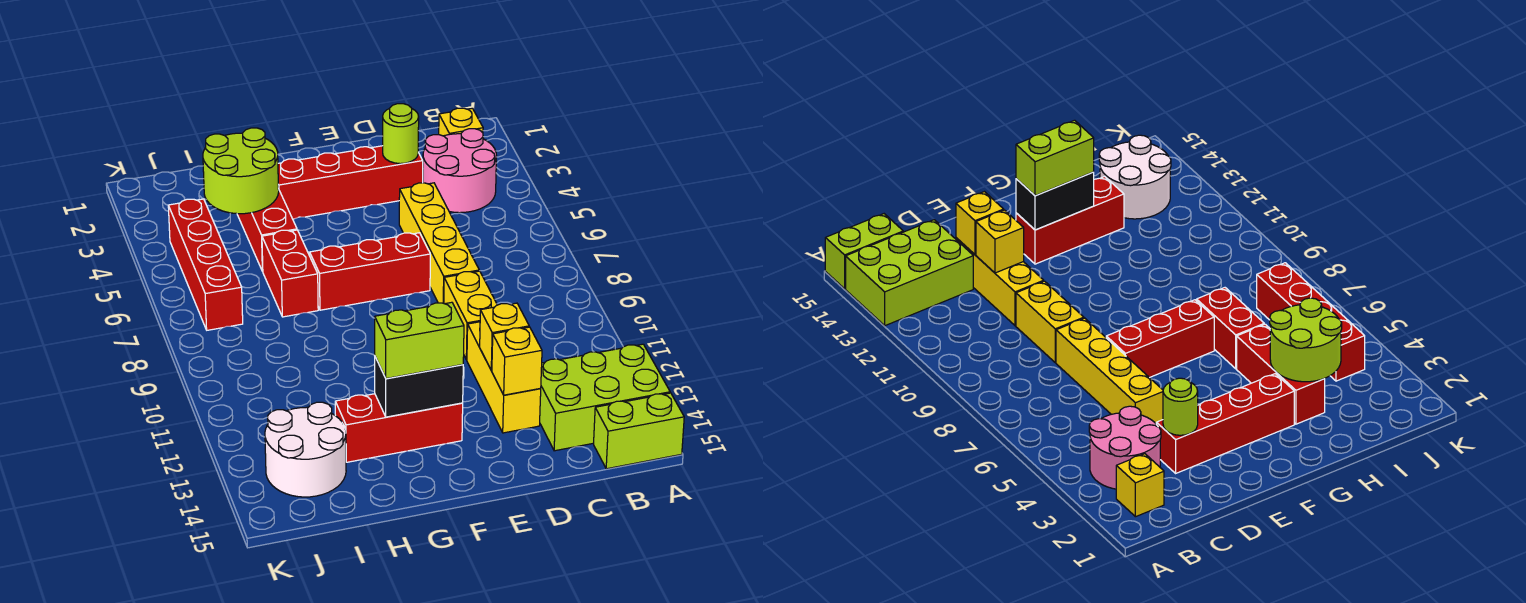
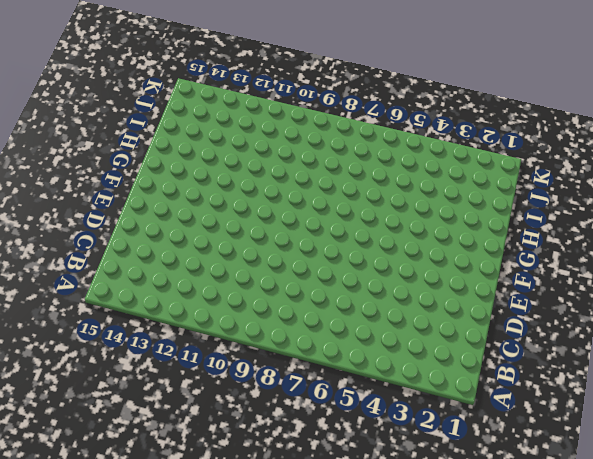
none -> lime brick A13:C14 level 1
none -> lime brick A15:B15 level 1
none -> yellow brick B2 level 1

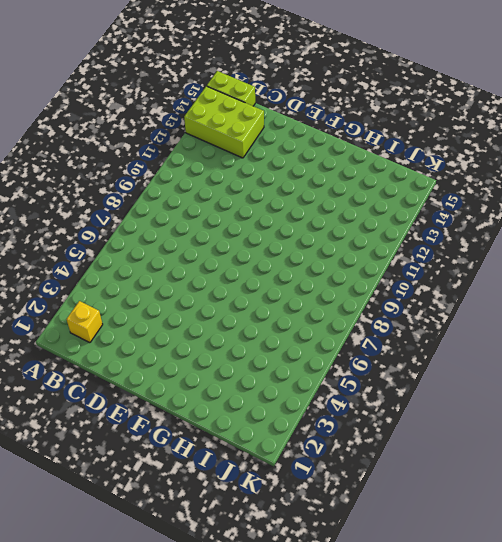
none -> pink round brick B3:C4 level 1
none -> red brick D3:G3 level 1
none -> yellow brick D5:D8 level 1

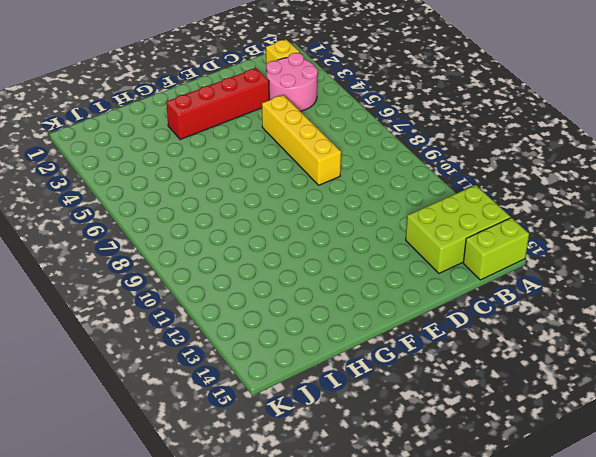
none -> yellow brick D9:D10 level 1
none -> yellow brick D11:D13 level 1
none -> red brick E7:G7 level 1

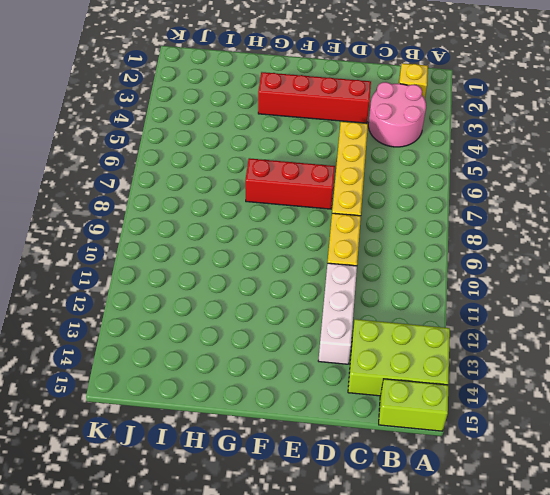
white brick D11:D13 level 1 -> yellow brick D11:D13 level 1
none -> red brick F13:H13 level 1
none -> red brick H3:H5 level 1
none -> red brick H6:H7 level 1

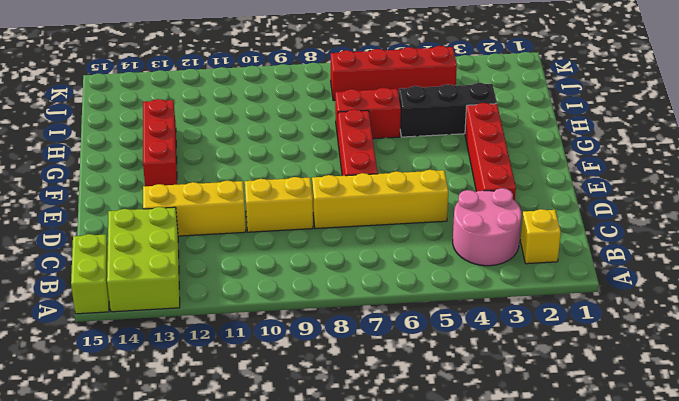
black brick H3:H5 level 1 -> red brick H3:H5 level 1
none -> white round brick I13:J14 level 1
none -> lime round brick D3 level 2
none -> yellow brick D12 level 2

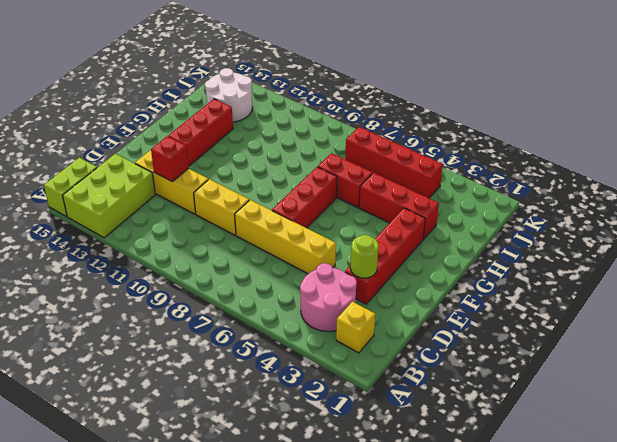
red brick D12 level 2 -> yellow brick D12 level 2
none -> yellow brick D13 level 2
none -> black brick F13:G13 level 2
none -> lime round brick H3:I4 level 2

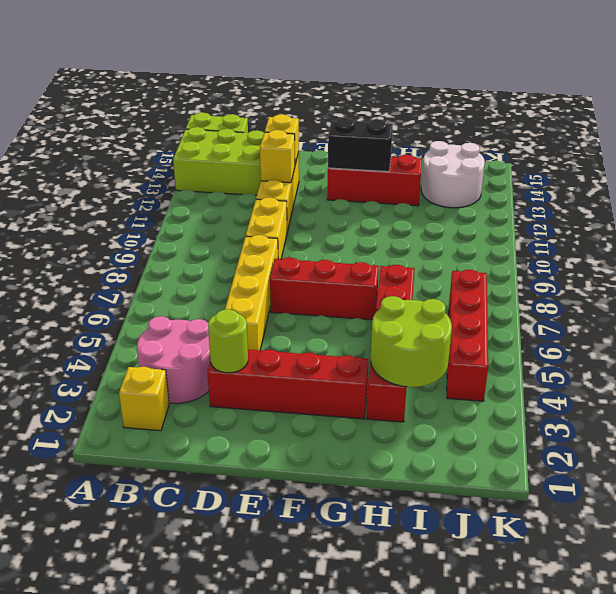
none -> lime brick F13:G13 level 3

